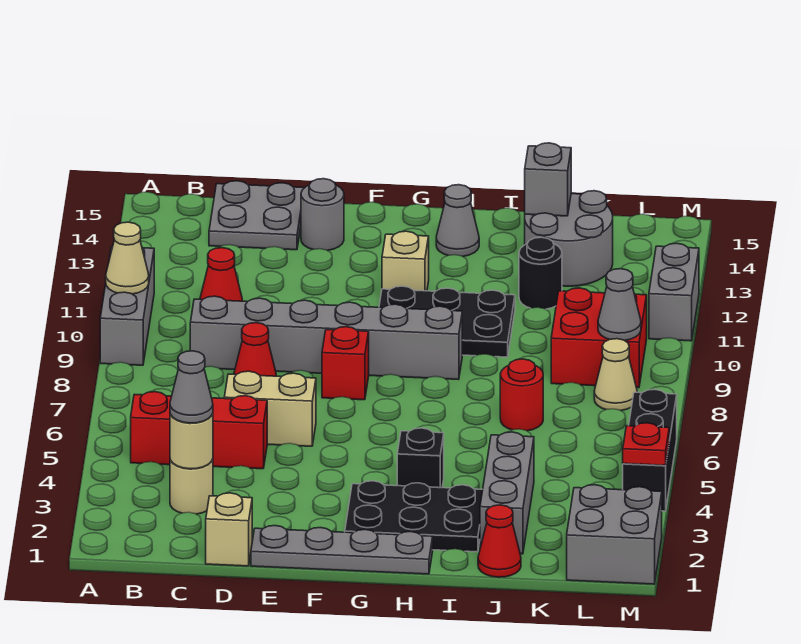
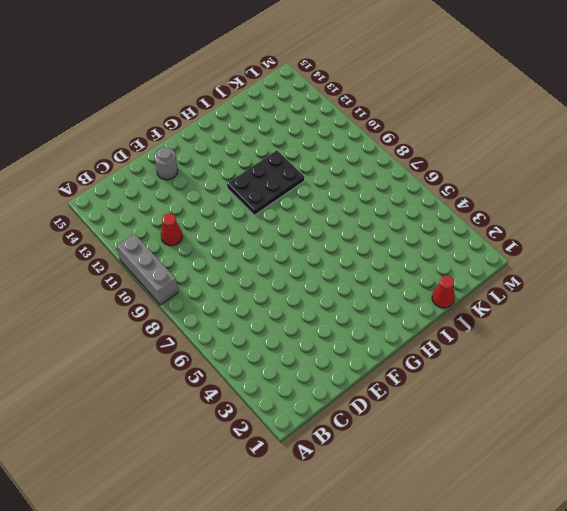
none -> red brick B5:D5 level 1
none -> tan round brick C3 level 1
none -> grey brick C9:H9 level 1
none -> grey plate C14:D15 level 1

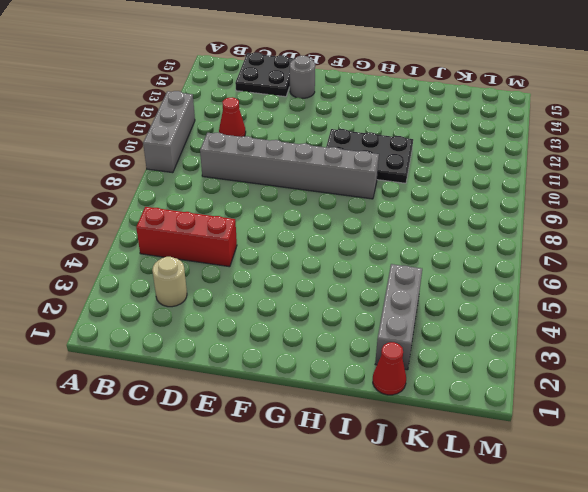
black plate C14:D15 level 1 -> grey plate C14:D15 level 1
none -> tan brick D1 level 1
none -> tan brick D6:E6 level 1
none -> red cone D8 level 1
none -> grey plate E1:H1 level 1

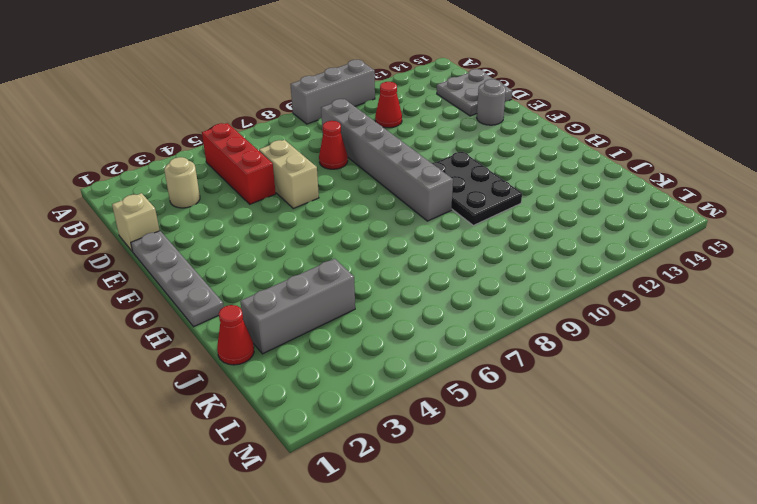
none -> red brick F8 level 1
none -> black plate G2:I3 level 1
none -> tan brick G12 level 1
none -> black brick H4 level 1

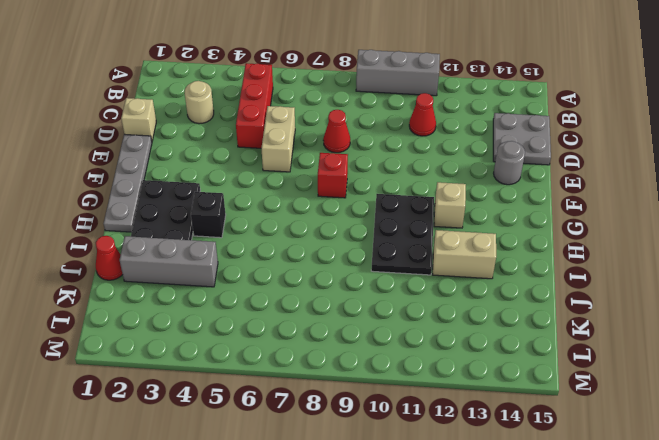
tan brick I12:I13 level 1 -> none
none -> grey brick C9:H9 level 1
none -> grey cone H14 level 1
none -> red round brick J7 level 1
none -> black round brick J12 level 1

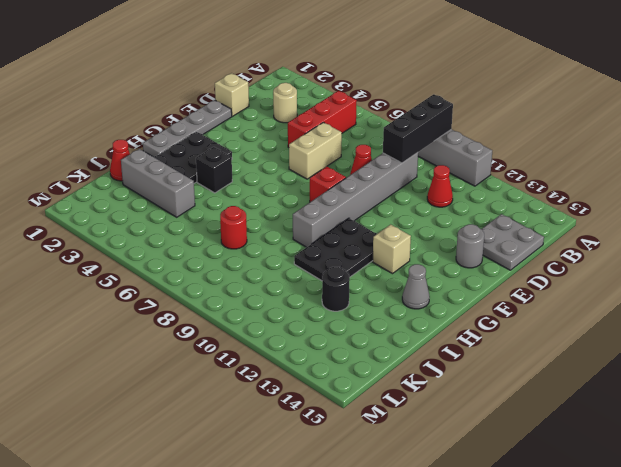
black brick A9:C9 level 2 -> black brick M4:M6 level 1
none -> grey round brick J13:K14 level 1
none -> red brick K9:L10 level 1
none -> grey brick L1:M2 level 1
none -> tan cone L8 level 1

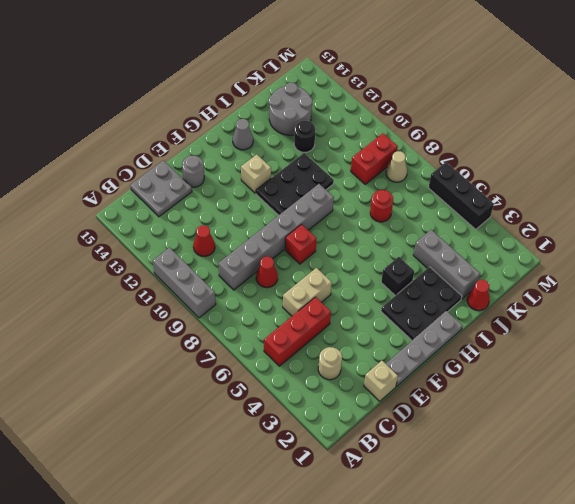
red brick K9:L9 level 1 -> red brick K9:L10 level 1
none -> grey brick L1:M2 level 1
none -> grey brick M11:M12 level 1
none -> tan cone A10 level 2
none -> tan round brick C3 level 2

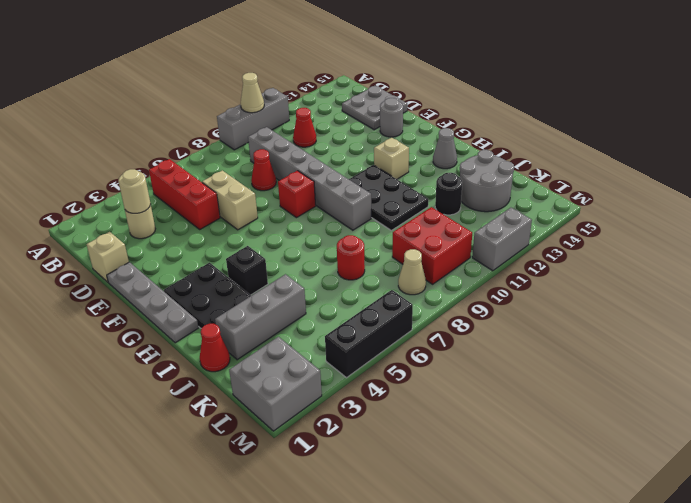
none -> grey brick J14 level 2
none -> grey cone L9 level 2
none -> red plate M4 level 2
none -> grey cone C3 level 3

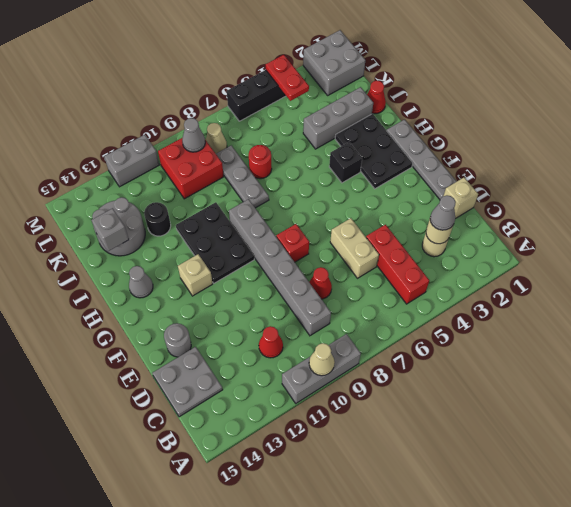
grey plate I8:K8 level 1 -> none
red plate L4:M4 level 2 -> red plate M4 level 2

